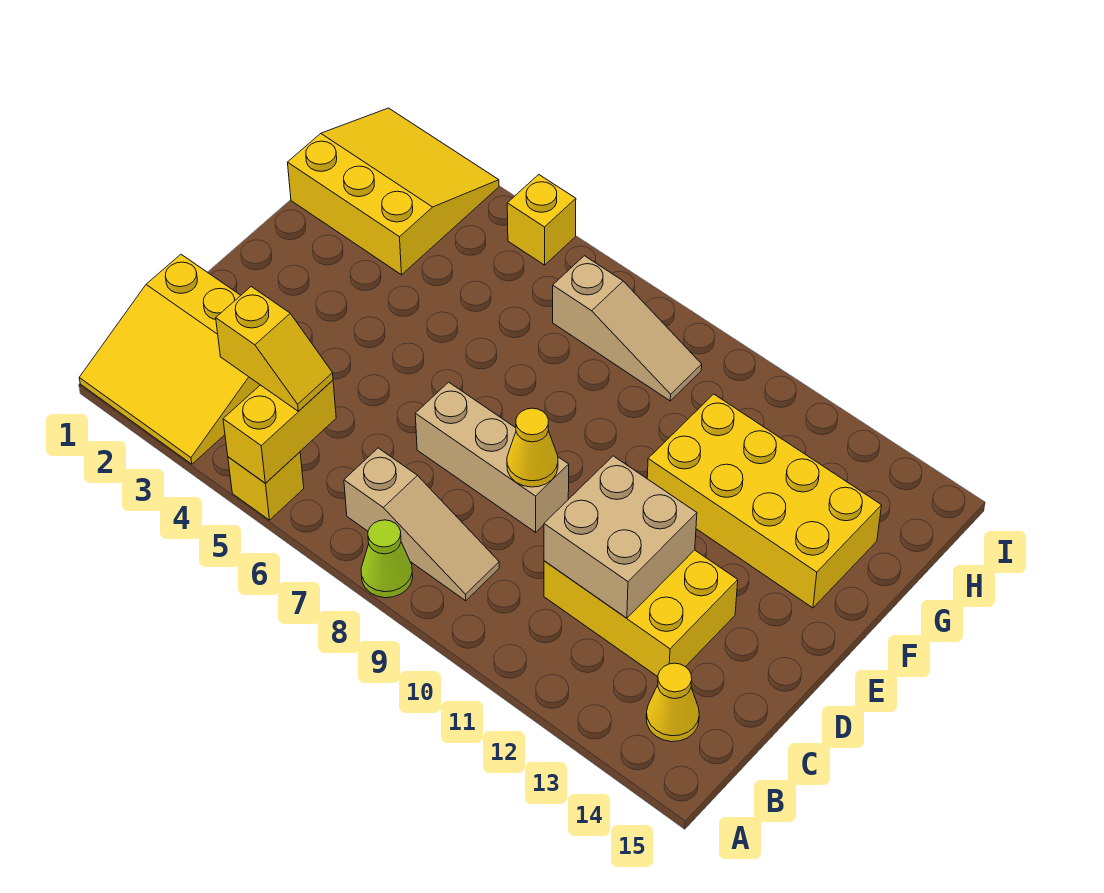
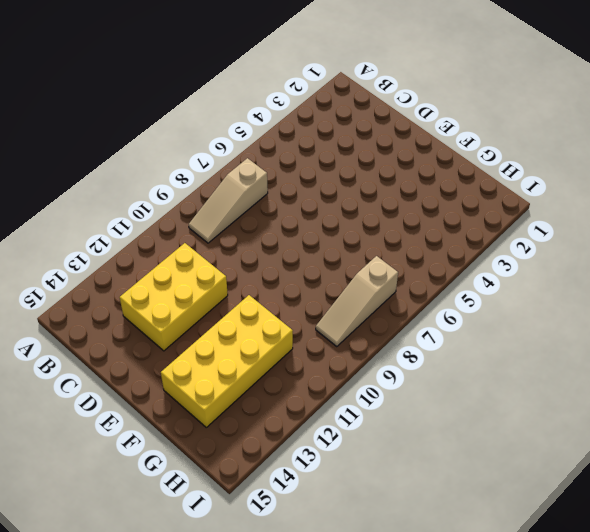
none -> yellow slope A1:C3 level 1 top C
none -> yellow brick A5 level 1
none -> lime cone A8 level 1

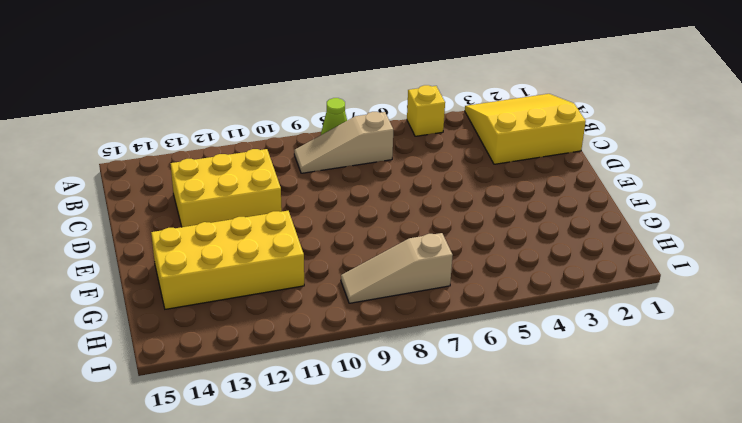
none -> yellow cone B14 level 1
none -> tan brick D7:D9 level 1
none -> yellow slope G1:I3 level 1 top G

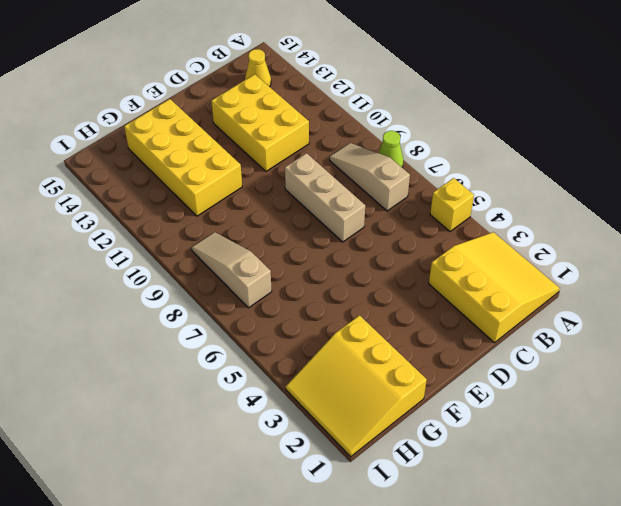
none -> yellow brick I5 level 1
none -> yellow brick A5:B5 level 2
none -> tan brick C11:D12 level 2

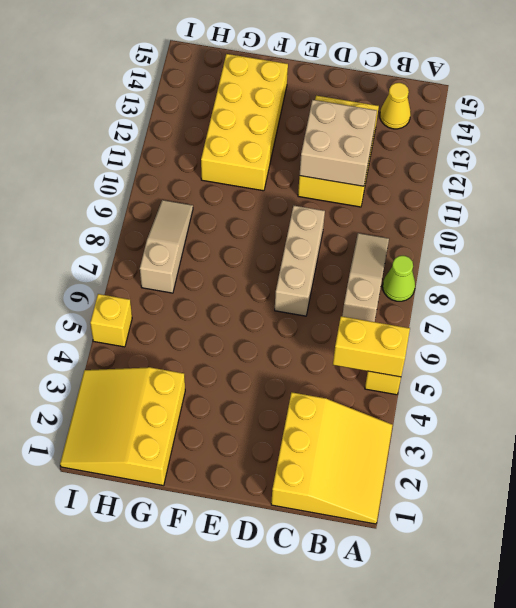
none -> yellow cone D9 level 2
none -> yellow slope B4:B5 level 3 top 4

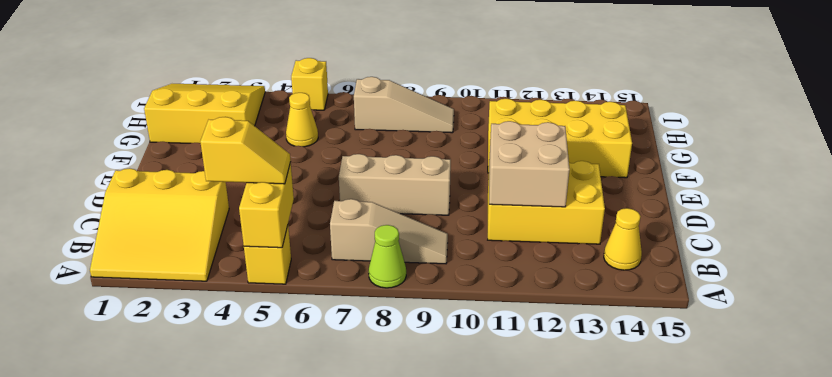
yellow cone G5 level 1 -> yellow cone D9 level 2

